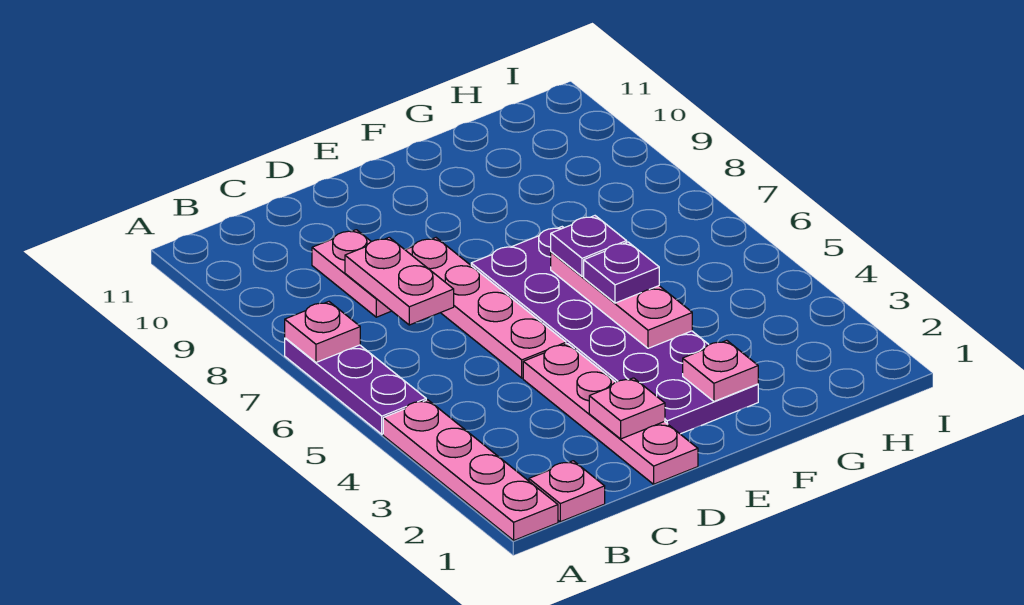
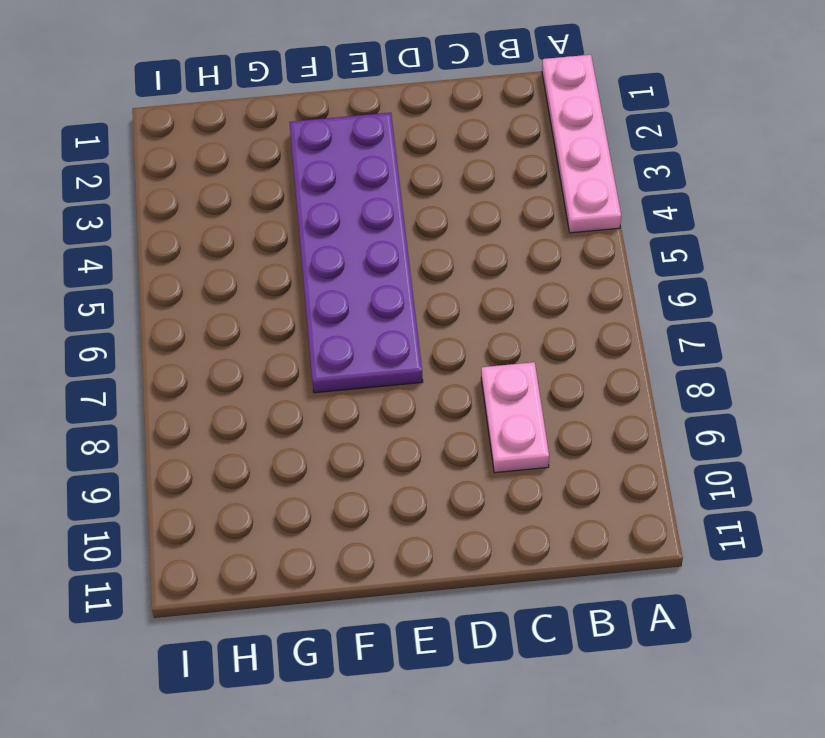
none -> purple plate A5:A7 level 1
none -> pink plate B1 level 1
none -> pink plate D1:D4 level 1

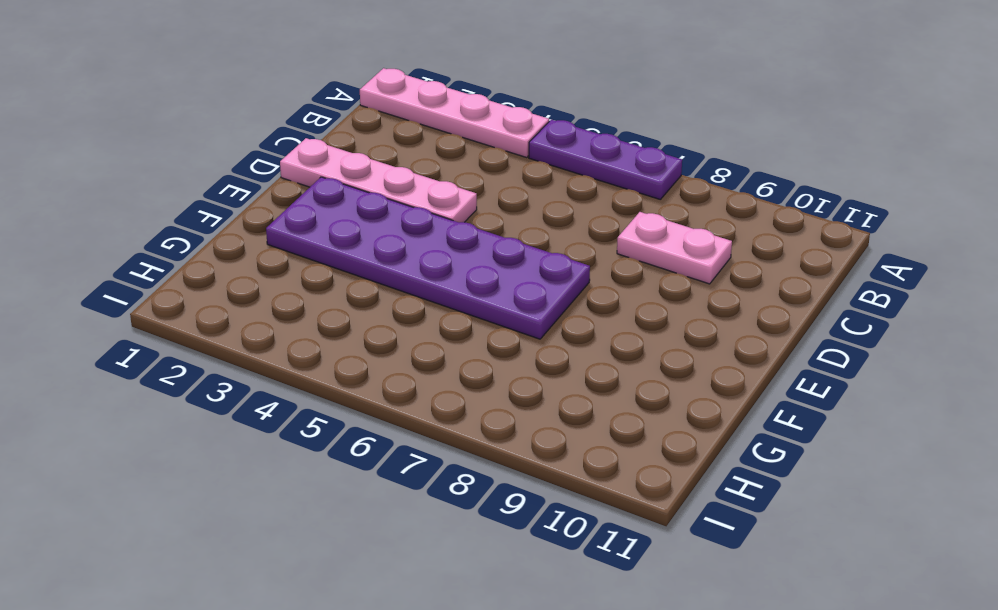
none -> pink plate B1 level 1
none -> pink plate D5:D8 level 1
none -> pink plate A7 level 2

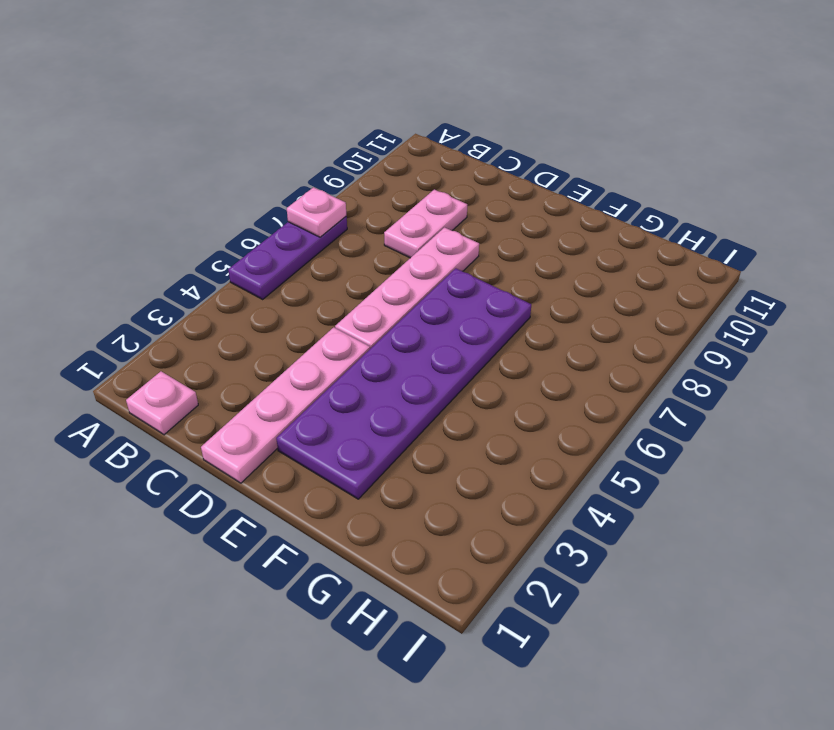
none -> pink plate A1:A4 level 1
none -> pink plate C7:C8 level 2
none -> pink plate D2 level 2

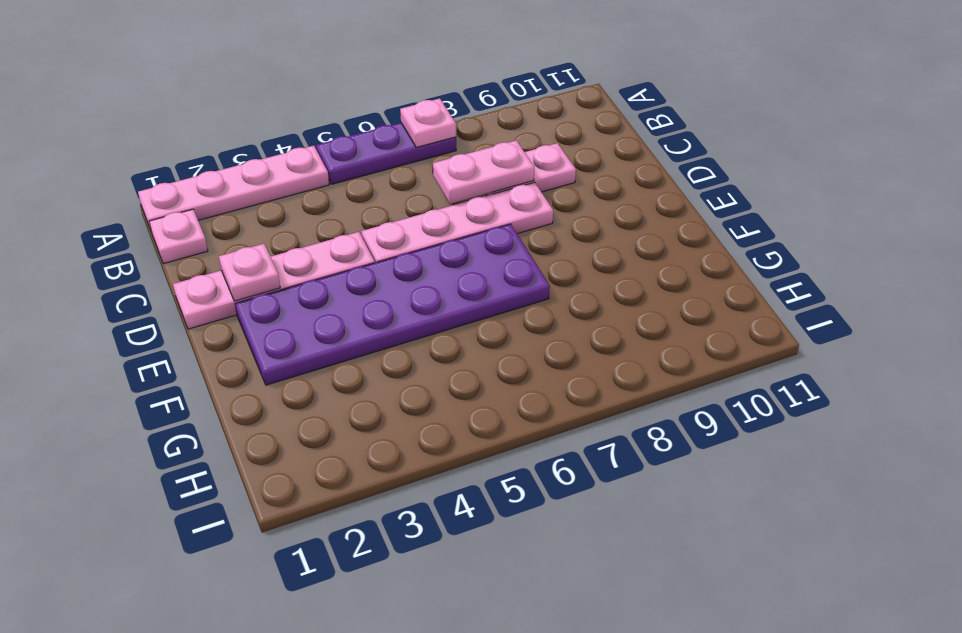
none -> pink plate F2 level 2
none -> pink plate F4:F6 level 2
none -> purple plate F5 level 3

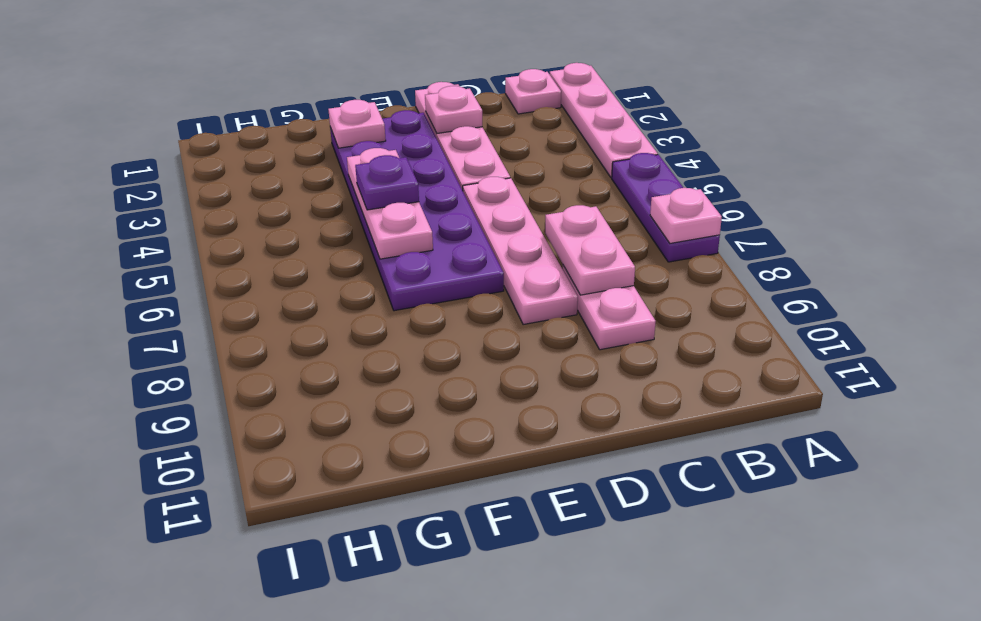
none -> purple plate F6 level 3

